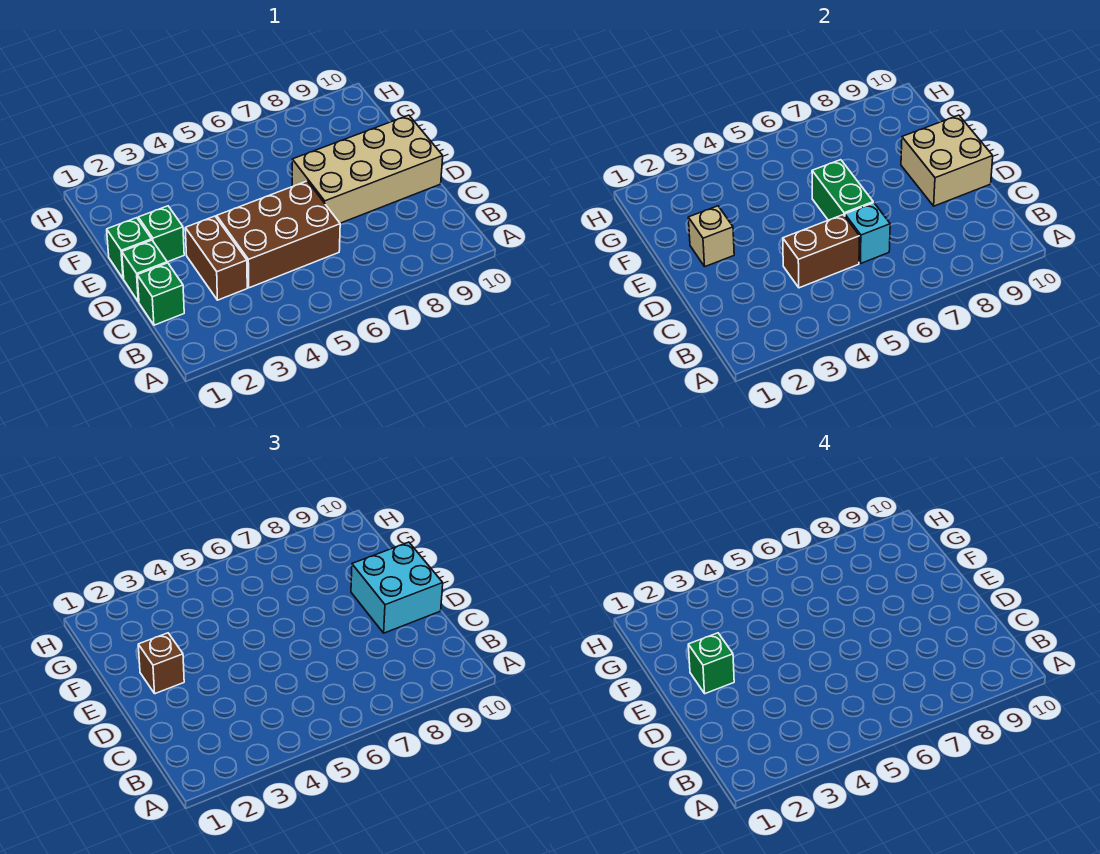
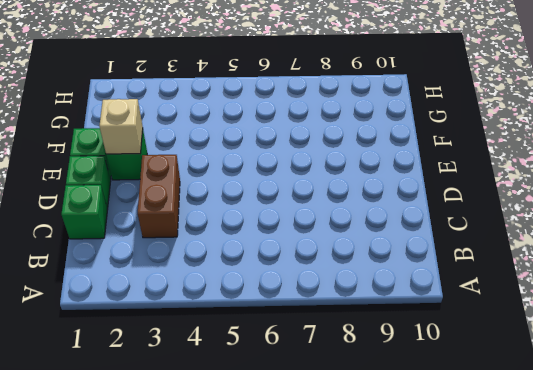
none -> brown brick C4:D6 level 1
none -> tan brick D7:E10 level 1
none -> brown brick C4:C5 level 2

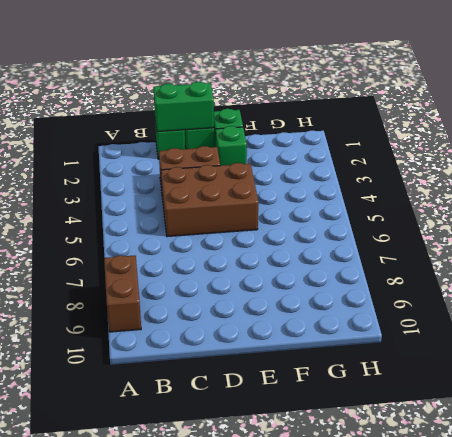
brown brick A8:A9 level 1 -> brown brick C4:C5 level 2
green brick C1:D1 level 2 -> green brick D6:E6 level 2
brown brick C4:E5 level 1 -> brown brick C4:D6 level 1
none -> tan brick D7:E10 level 1
none -> cyan brick C6 level 2
none -> tan brick D9:E10 level 2

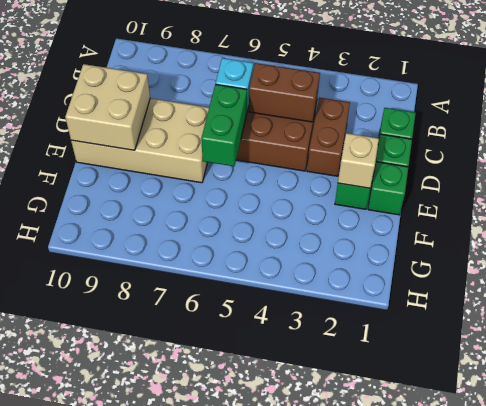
none -> cyan brick D9:E10 level 3
none -> brown brick E2 level 3
none -> green brick E2 level 4

